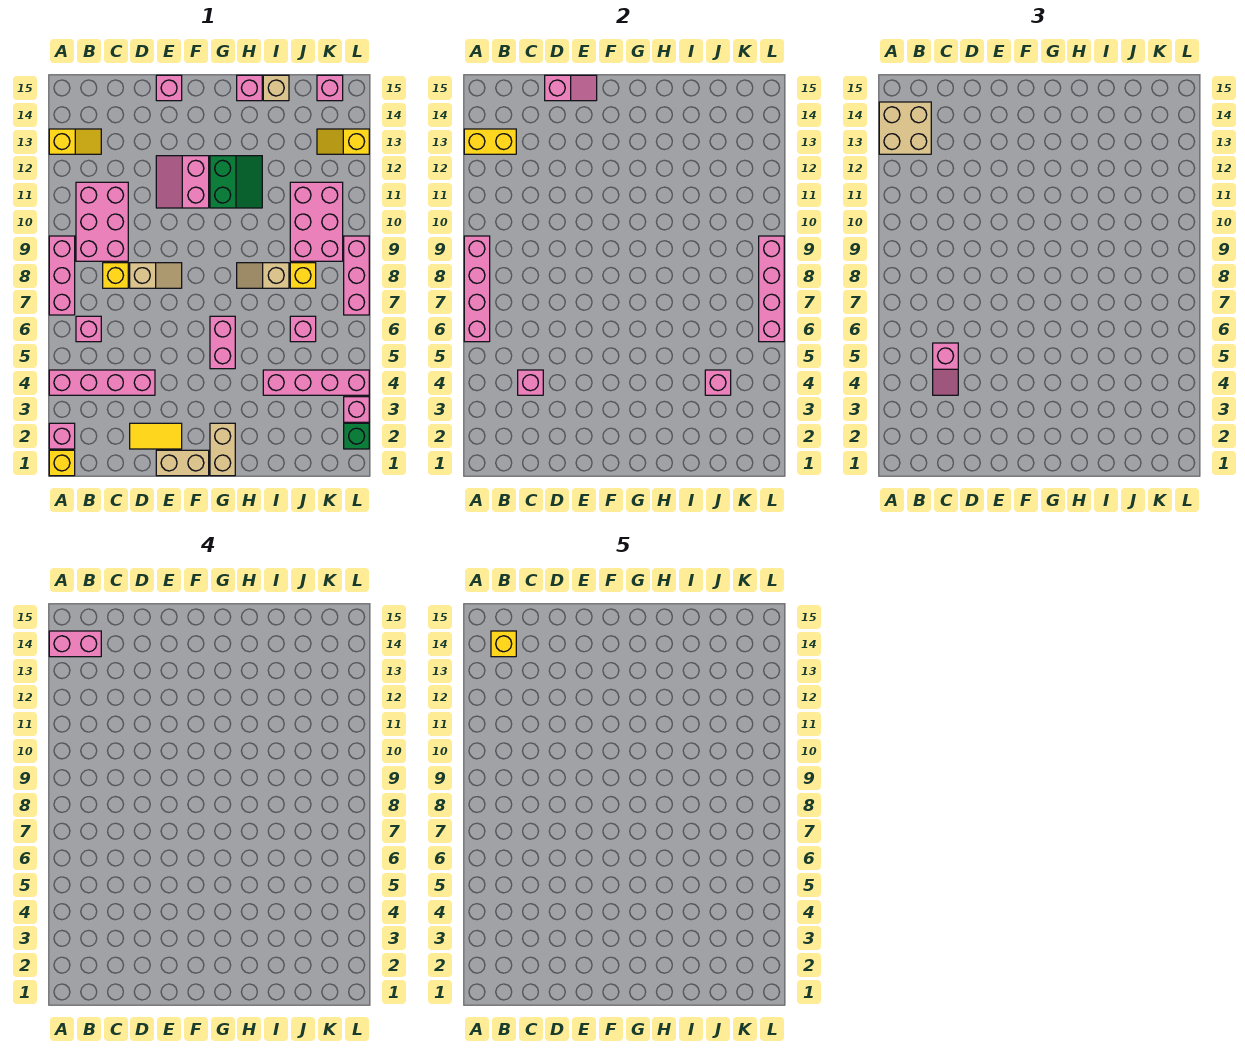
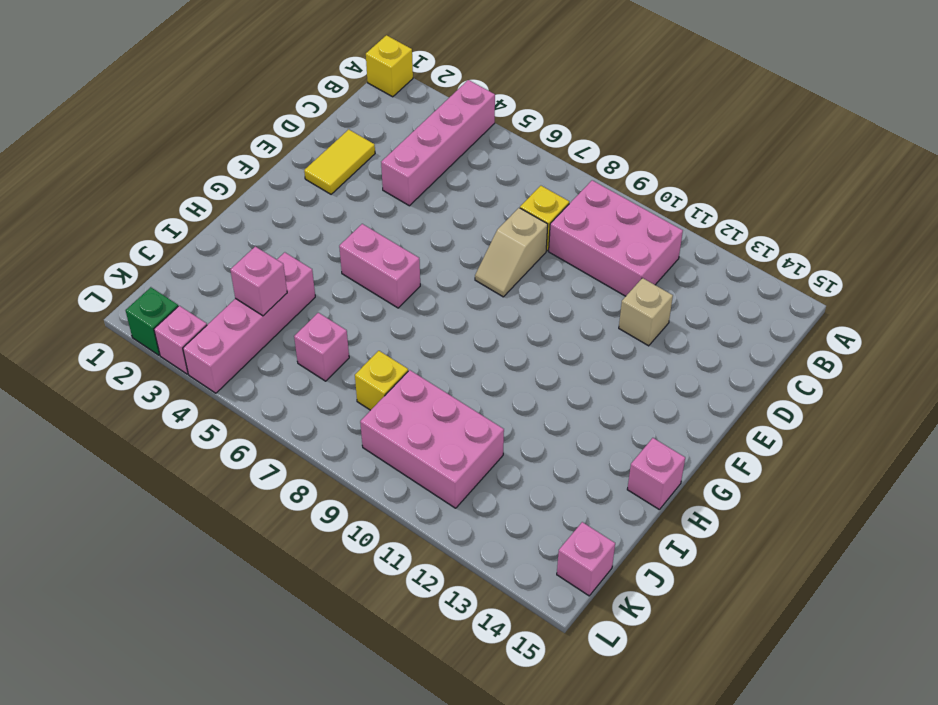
tan brick D12 level 1 -> tan brick I15 level 1
none -> pink brick A2 level 1
none -> pink brick A7:A9 level 1
none -> yellow slope A13:B13 level 1 top A
none -> pink brick B6 level 1

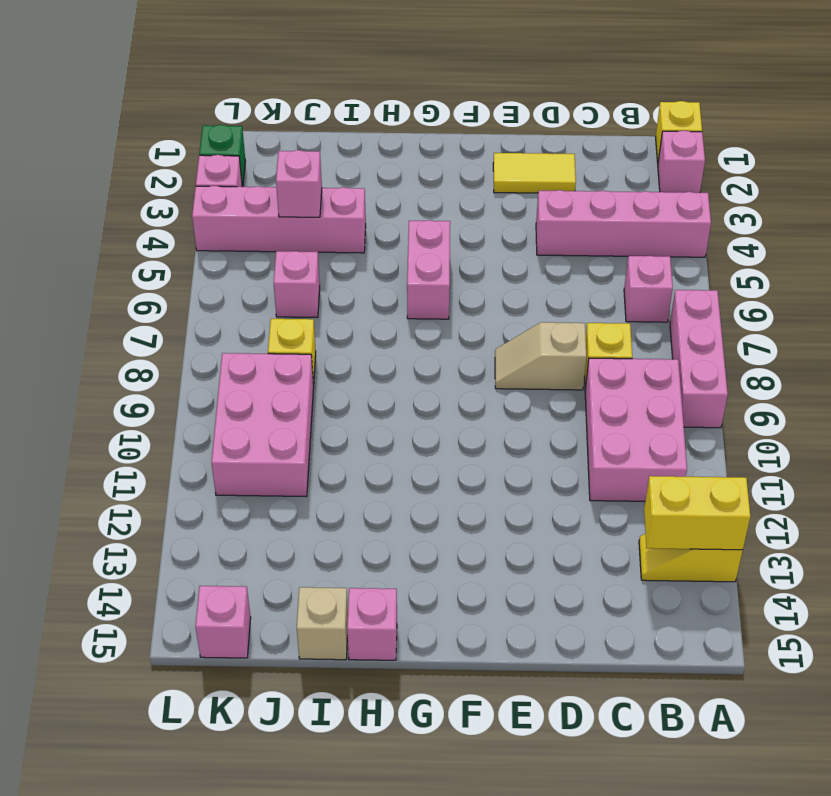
none -> tan brick E1:F1 level 1
none -> pink slope E11:F12 level 1 top F
none -> pink brick E15 level 1
none -> tan brick G1:G2 level 1

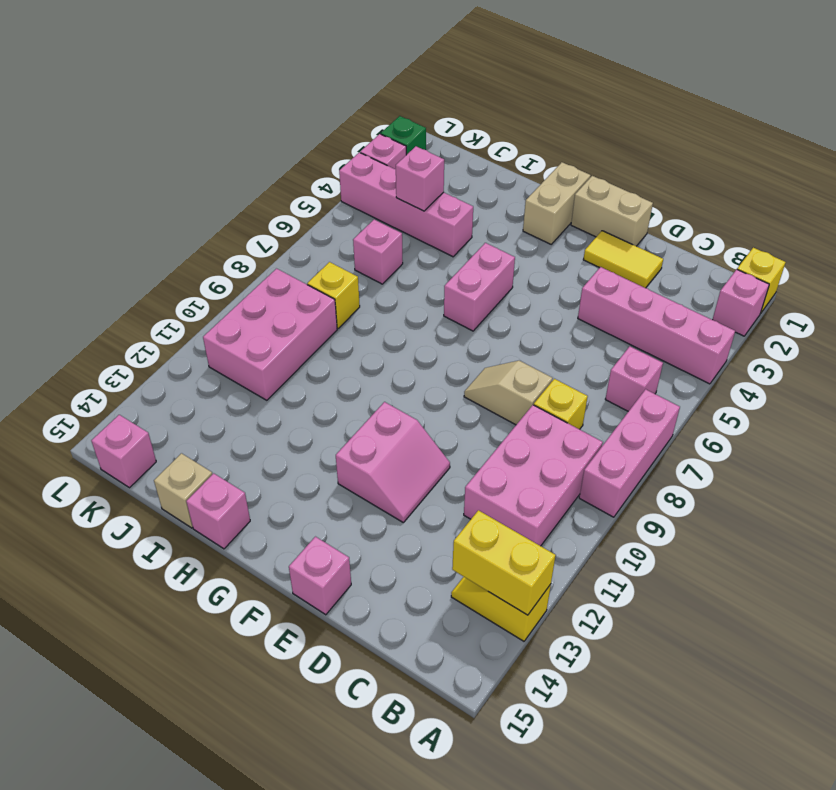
none -> green slope G11:H12 level 1 top G
none -> tan slope H8:I8 level 1 top I
none -> yellow slope K13:L13 level 1 top L
none -> pink brick L7:L9 level 1

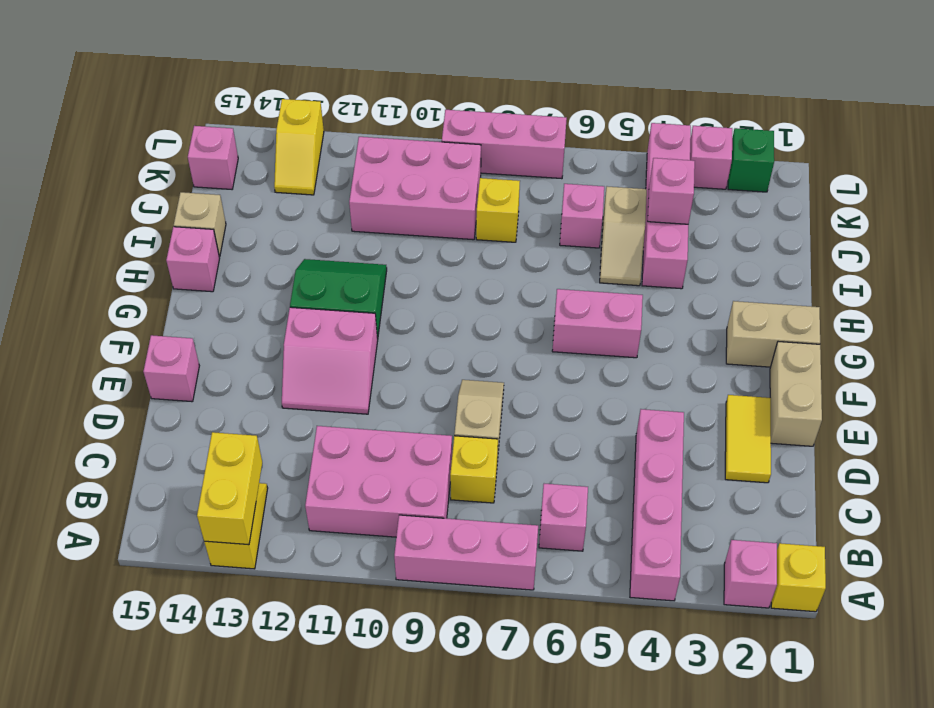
tan slope I5:J5 level 1 top J -> tan slope H8:I8 level 1 top I
none -> pink brick A6:A9 level 2
none -> pink brick C4 level 2
none -> pink slope D15:E15 level 2 top D
none -> pink brick L6:L9 level 2

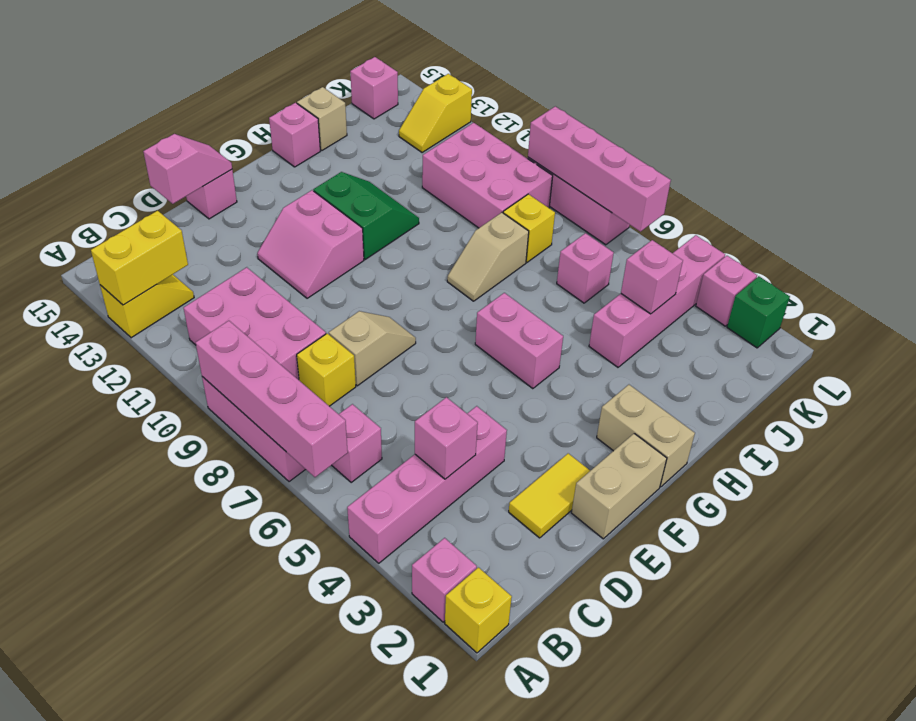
none -> tan brick A13:B14 level 3
none -> pink slope C4:C5 level 3 top 5
none -> pink brick A14:B14 level 4
none -> yellow brick B14 level 5

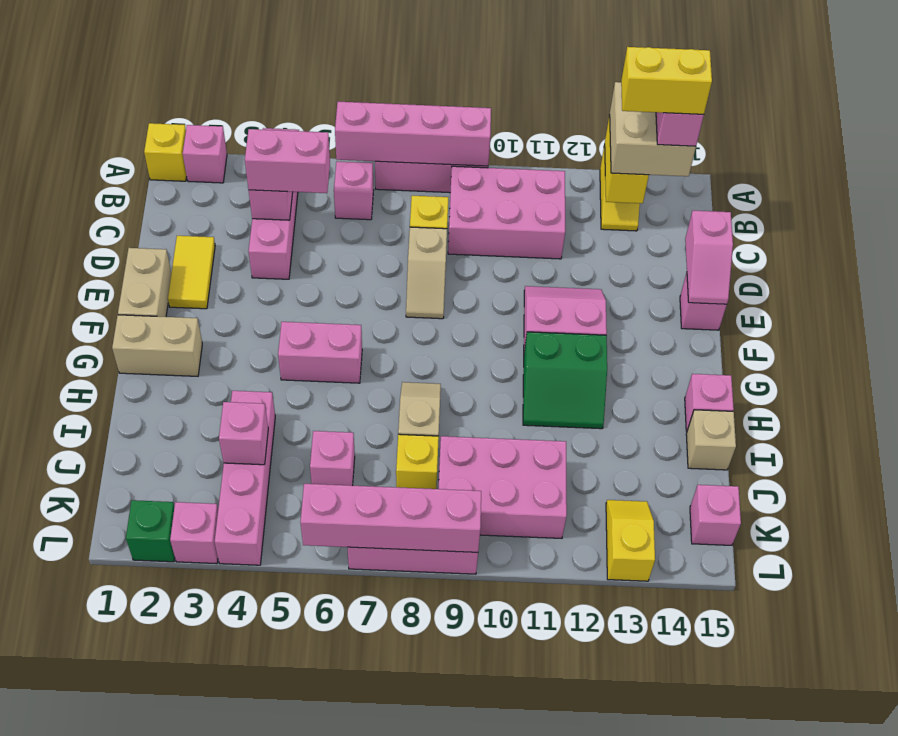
yellow brick B13:B14 level 5 -> yellow brick B14 level 5
pink brick C4:C5 level 3 -> pink slope C4:C5 level 3 top 5

